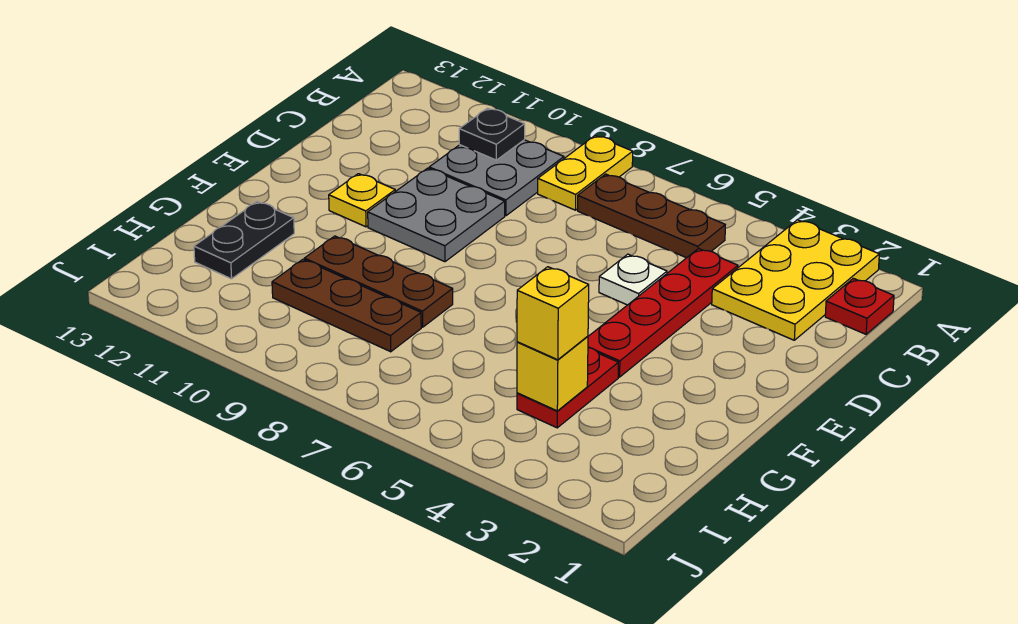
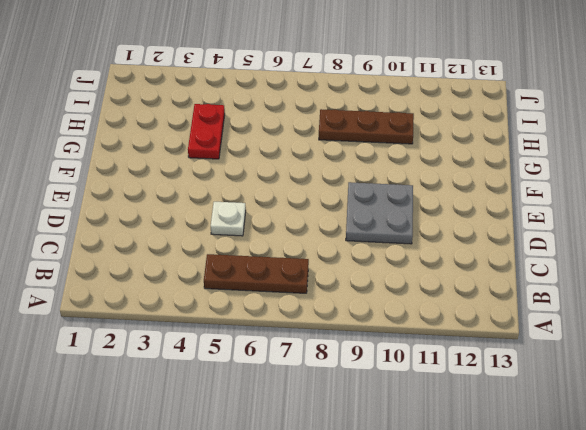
none -> yellow plate A2:C3 level 1
none -> yellow plate A8:B8 level 1
none -> red plate B1 level 1

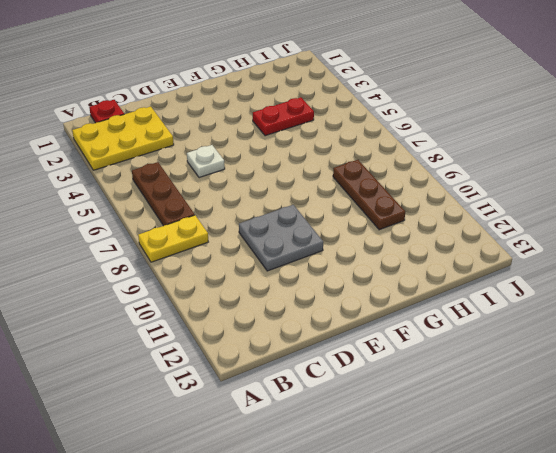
none -> grey plate B9:C10 level 1
none -> red plate C4:F4 level 1
none -> yellow plate E11 level 1

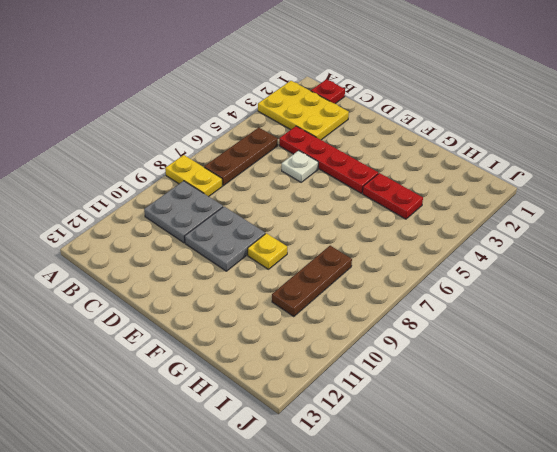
yellow plate F9 level 1 -> yellow plate E11 level 1
none -> brown plate G8:G10 level 1
none -> black plate G12:H12 level 1
none -> black plate B10 level 2

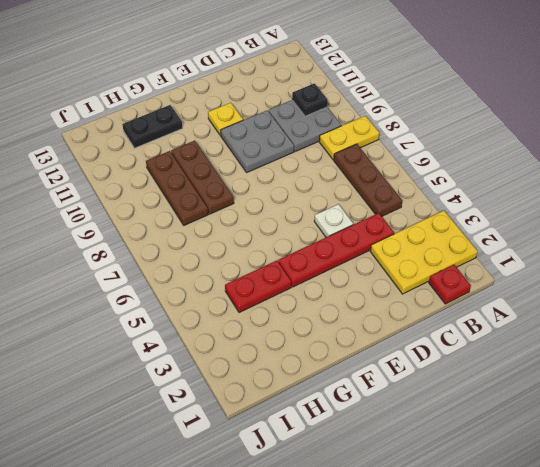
none -> yellow brick H4 level 2
none -> yellow brick H4 level 3

